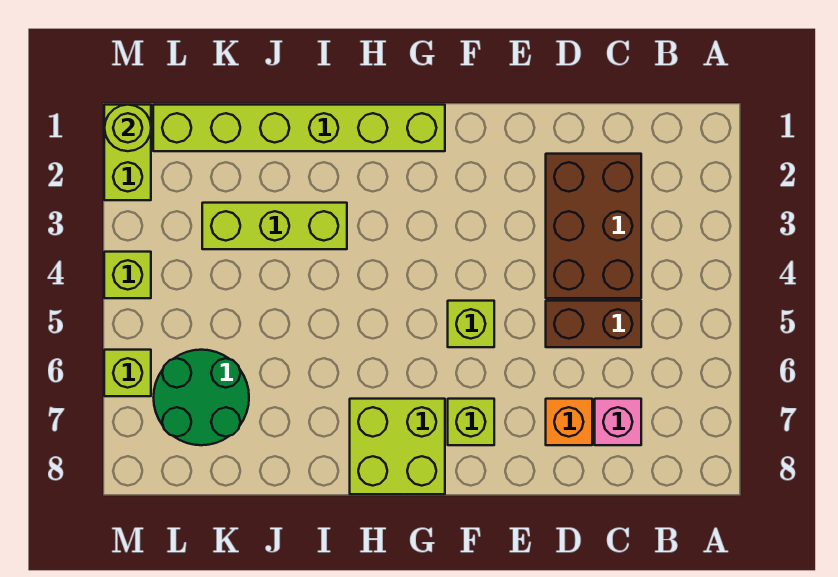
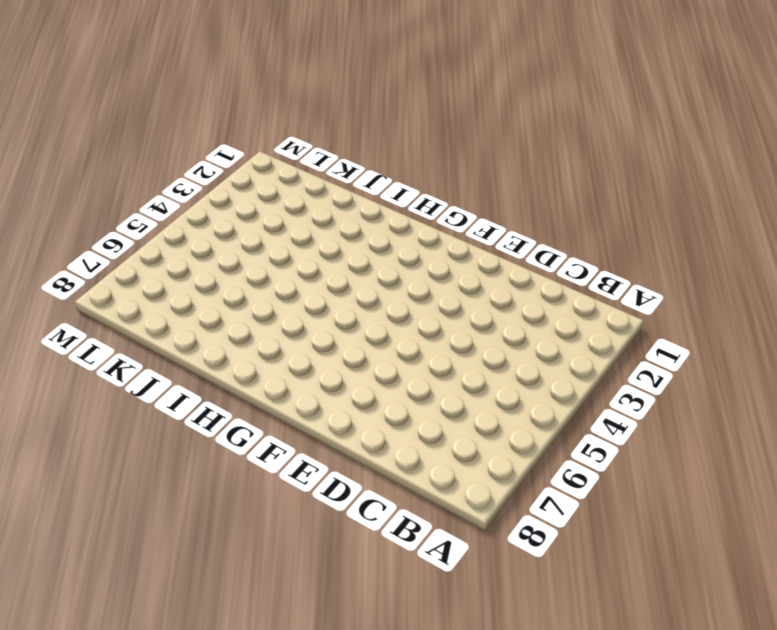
none -> brown brick C2:D4 level 1
none -> brown brick C5:D5 level 1
none -> pink brick C7 level 1

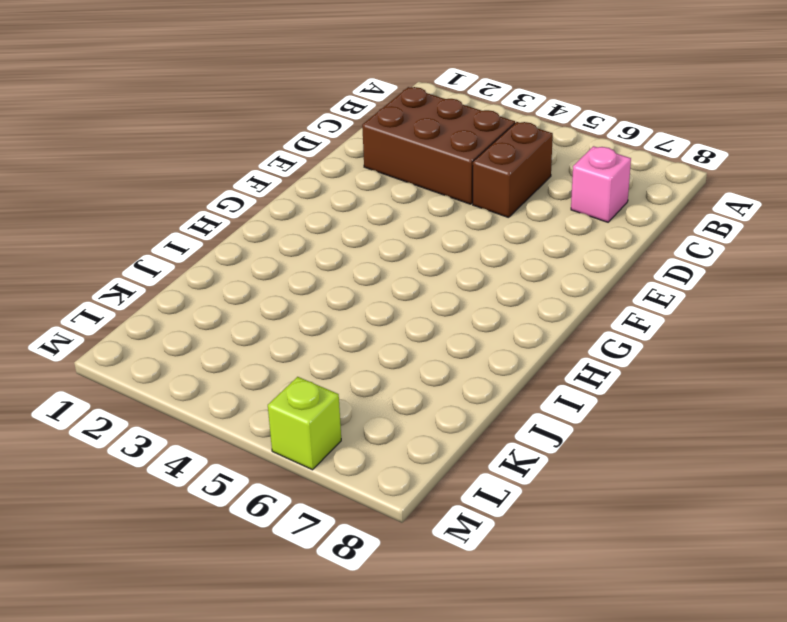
none -> orange brick D7 level 1
none -> lime brick F5 level 1
none -> lime brick F7 level 1

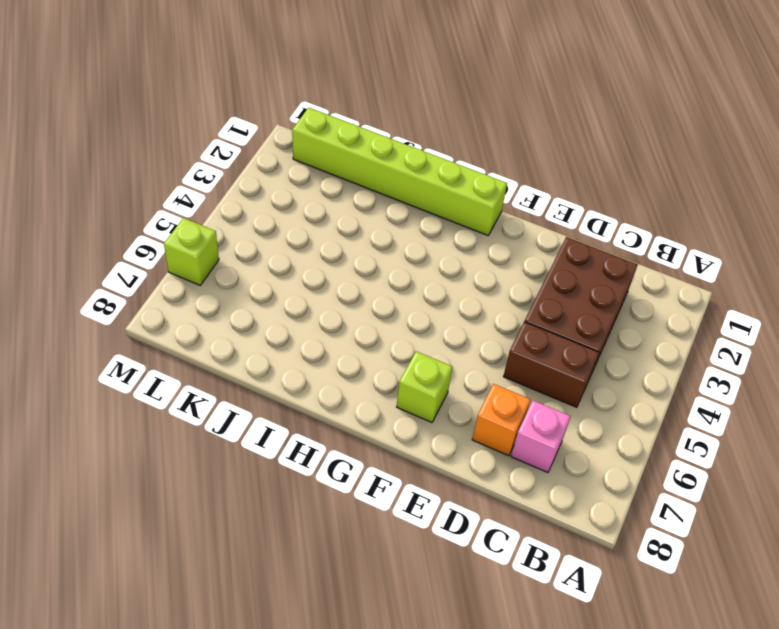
none -> lime brick F5 level 1
none -> lime brick G7:H8 level 1
none -> lime brick I3:K3 level 1

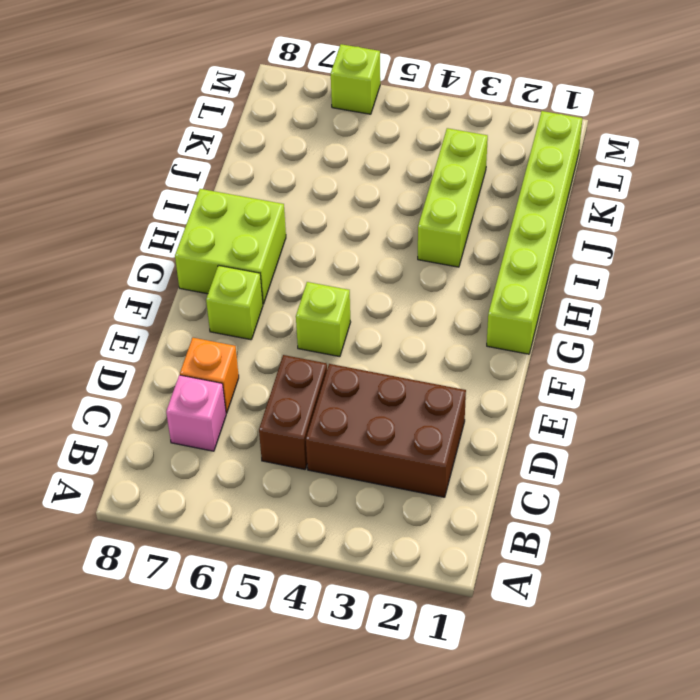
none -> green round brick K6:L7 level 1
none -> lime brick M1:M2 level 1
none -> lime brick M4 level 1

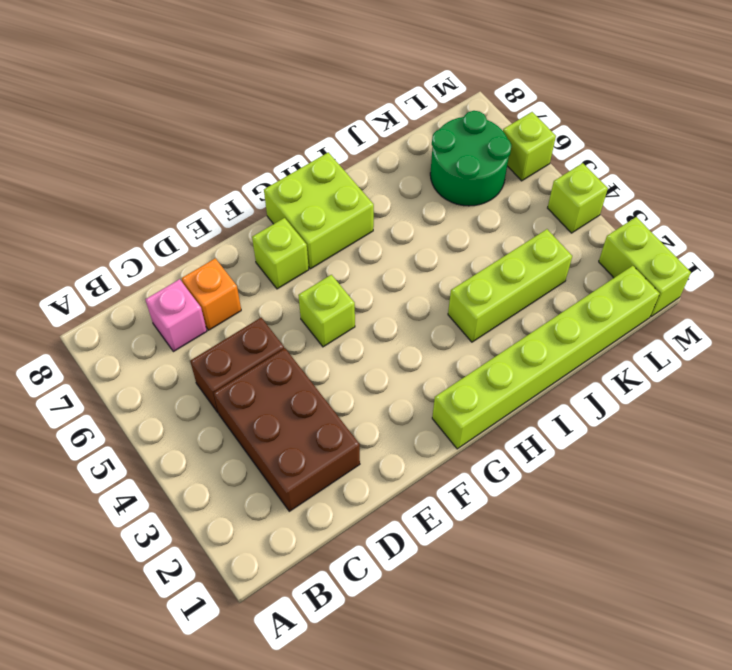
none -> lime round brick M1 level 2

